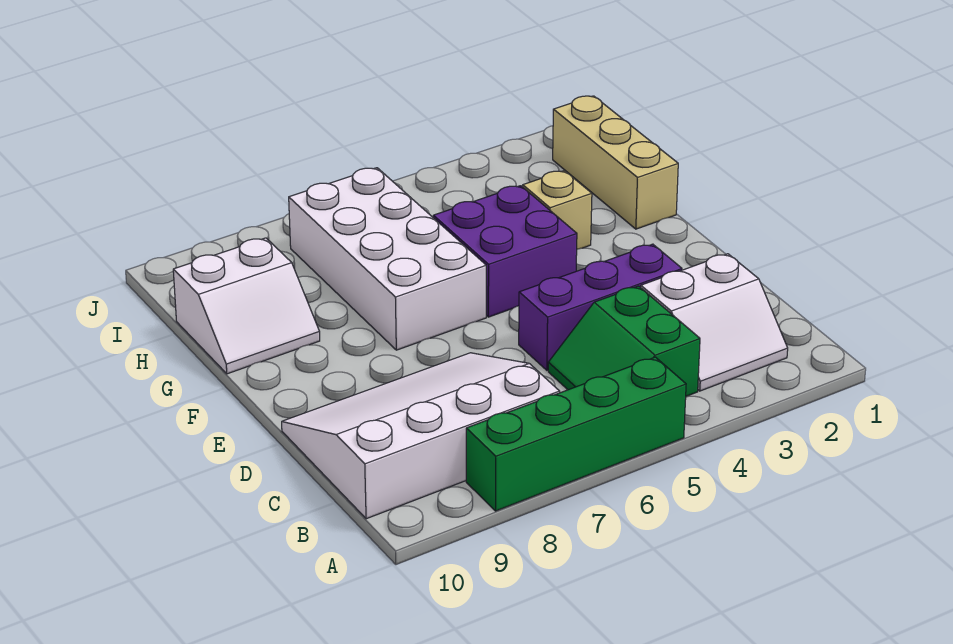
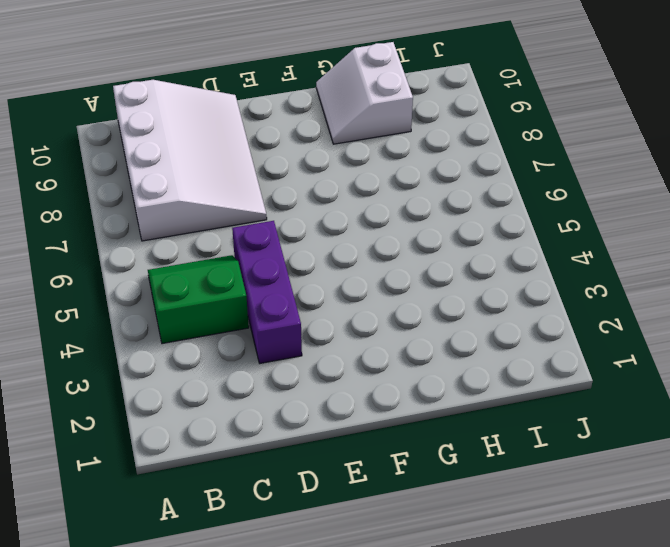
none -> green brick A5:A8 level 1
none -> white slope B2:C3 level 1 top C

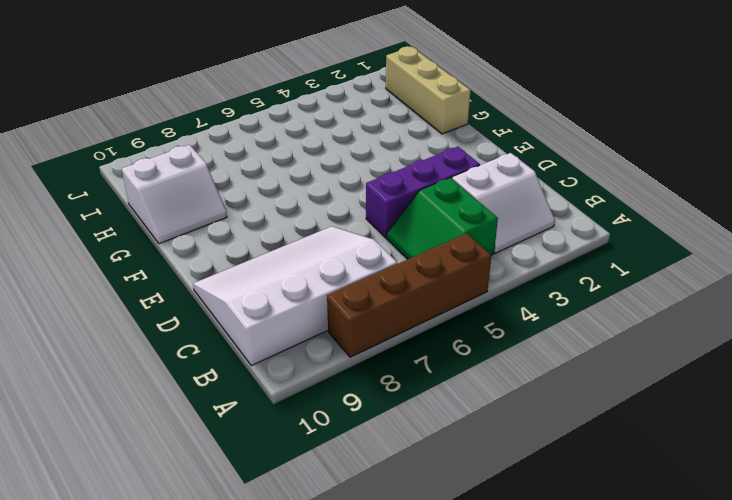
brown brick A5:A8 level 1 -> green brick A5:A8 level 1
none -> purple brick F4:G5 level 1
none -> white brick F6:I7 level 1

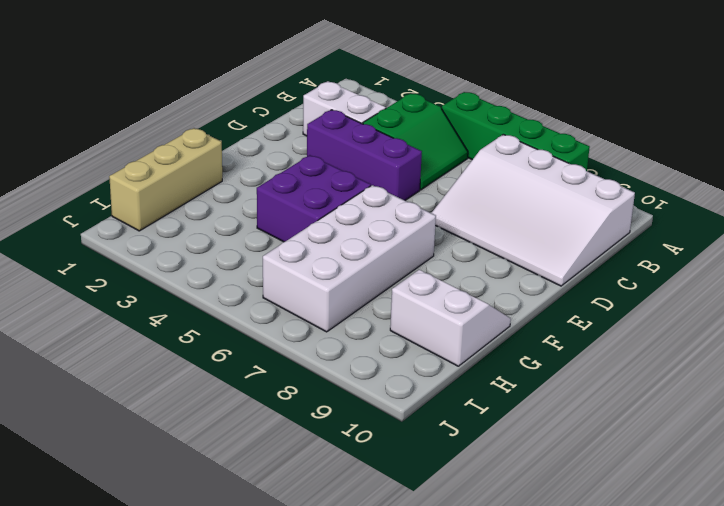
none -> tan brick G3 level 1

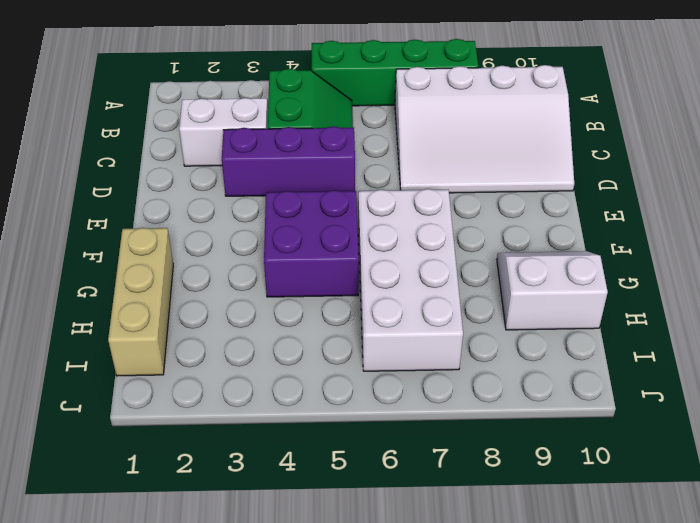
none -> tan brick G3 level 1

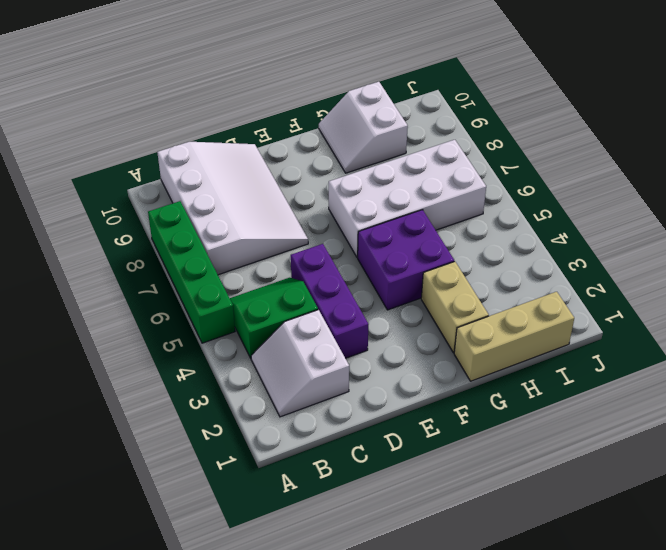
tan brick G2:G3 level 1 -> tan brick G3 level 1

